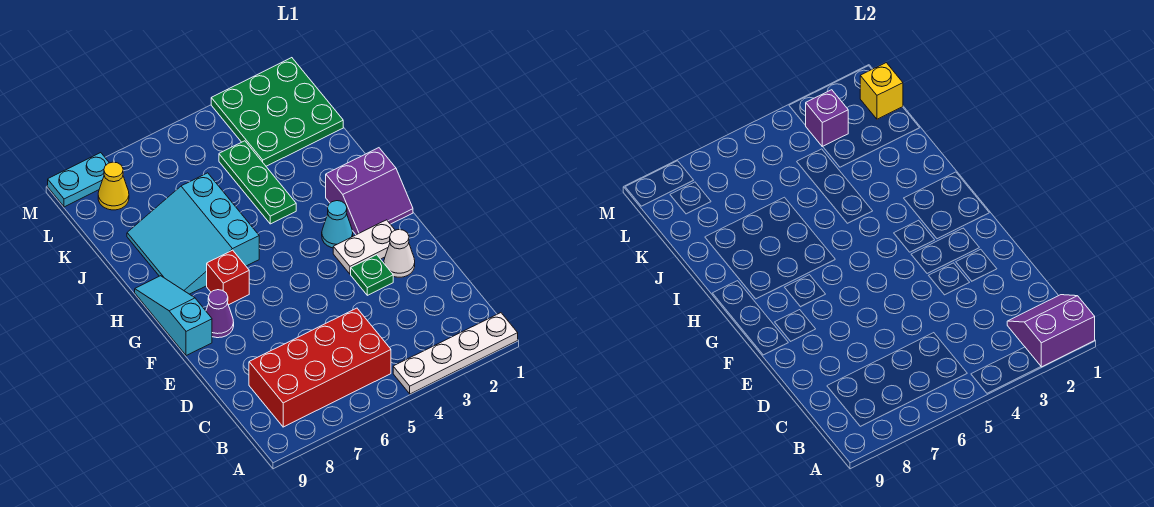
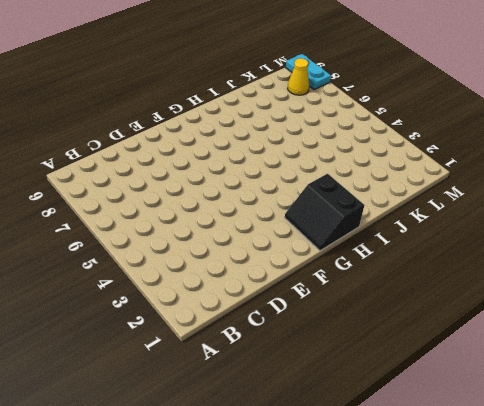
black slope G1:H2 level 1 top H -> purple slope G1:H2 level 1 top H
none -> white plate A1:A4 level 1
none -> red brick B5:C8 level 1
none -> white cone E2 level 1

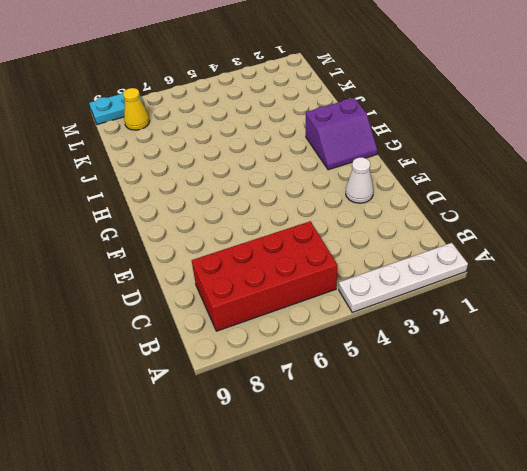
none -> green plate E3 level 1
none -> white plate F2:F3 level 1
none -> purple cone F8 level 1

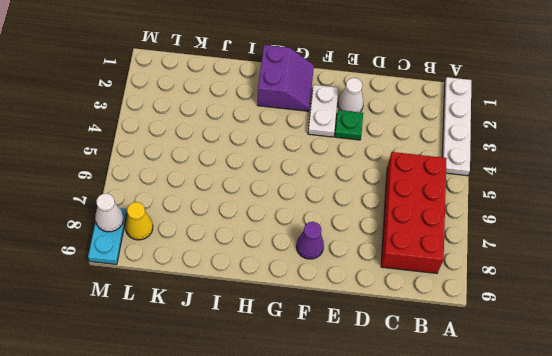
white cone M8 level 2 -> none
none -> cyan slope F9:H9 level 1 top F
none -> cyan cone G3 level 1
none -> red brick G7 level 1

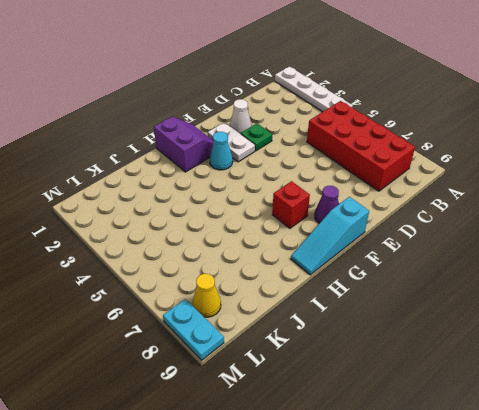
none -> cyan slope H6:J8 level 1 top 6
none -> green plate I4:K4 level 1
none -> green plate K1:M3 level 1

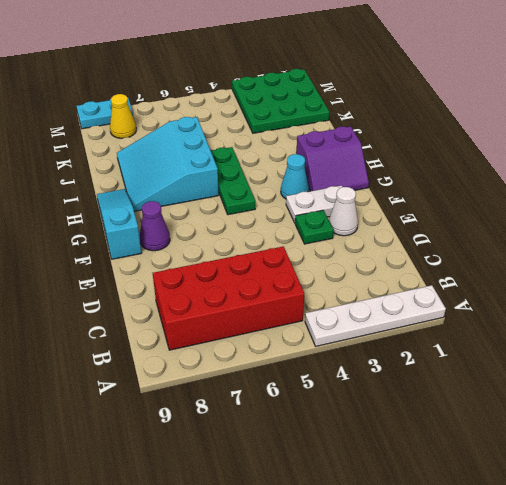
green plate G5:I5 level 1 -> green plate I4:K4 level 1
none -> red brick G7 level 1
none -> purple slope A1:B2 level 2 top A
none -> yellow brick L1 level 2

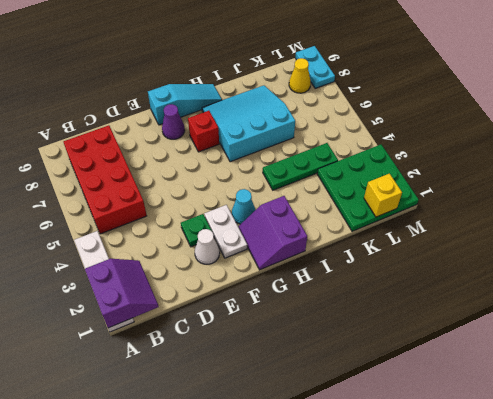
none -> purple brick L3 level 2

